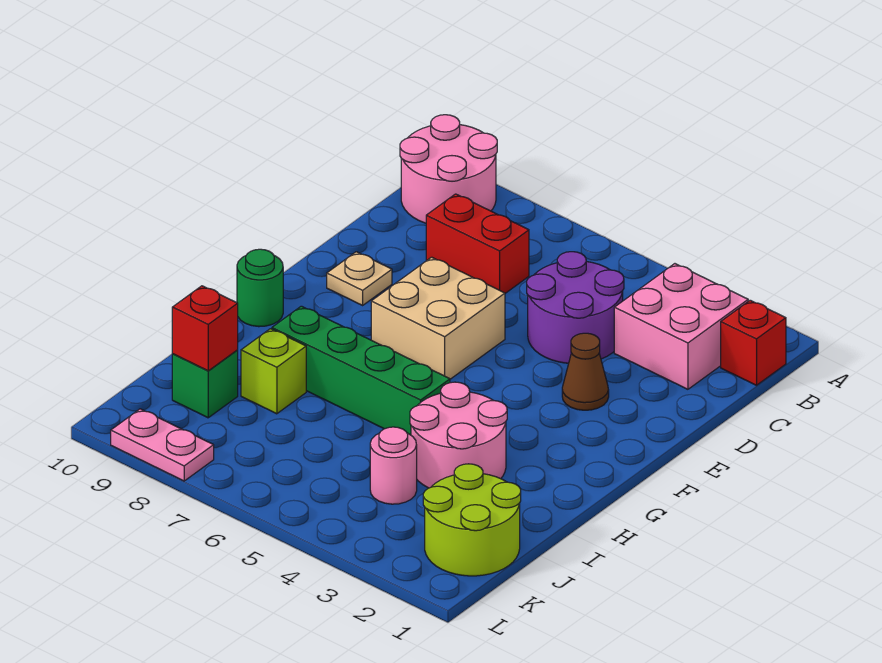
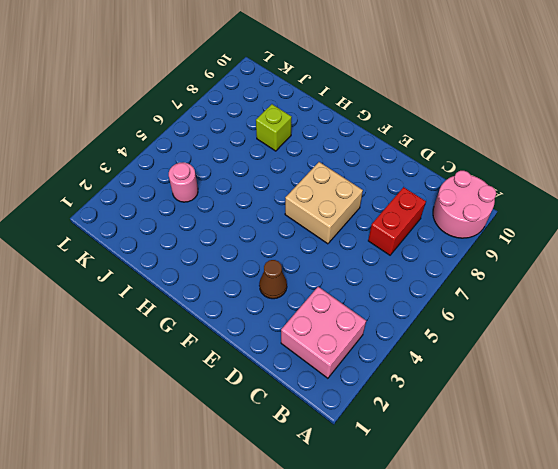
none -> red brick B1 level 1
none -> purple round brick C4:D5 level 1
none -> tan plate E9 level 1

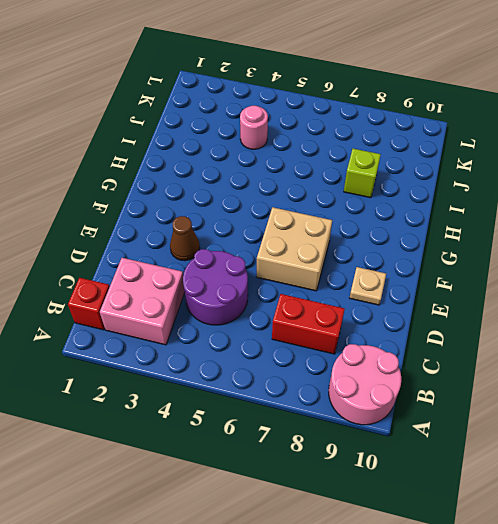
none -> green round brick G10 level 1
none -> pink round brick H3:I4 level 1
none -> green brick H5:H8 level 1

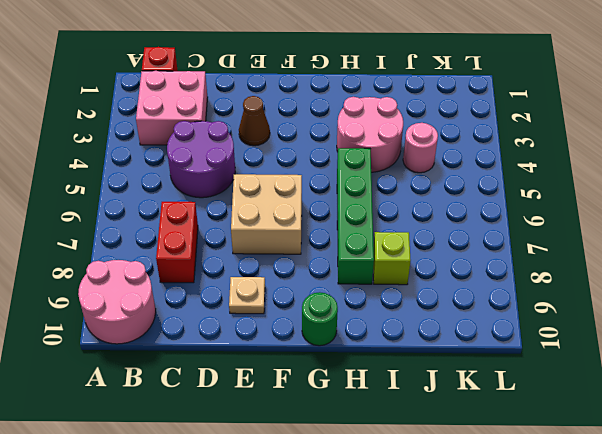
none -> lime round brick J1:K2 level 1
none -> green brick J9 level 1
none -> pink plate L8:L9 level 1

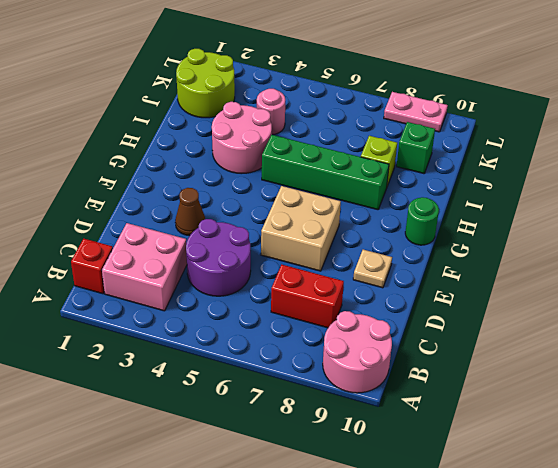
none -> red brick J9 level 2

